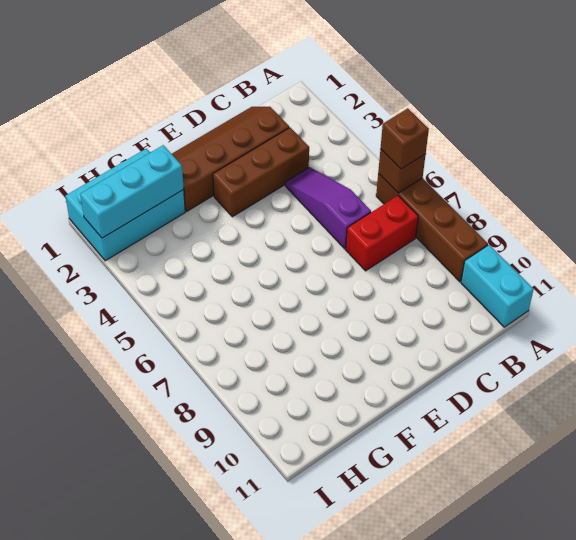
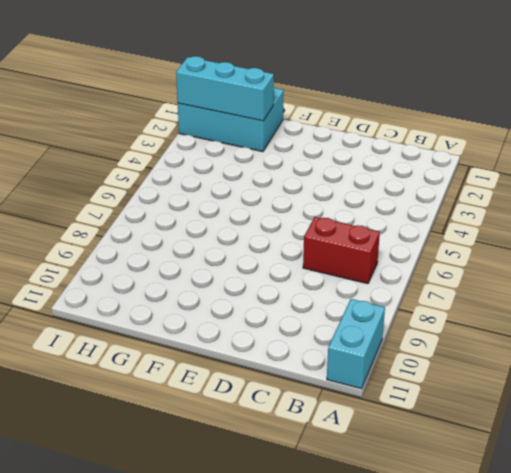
none -> brown brick A6:A9 level 1
none -> brown slope C1:F2 level 1 top 2

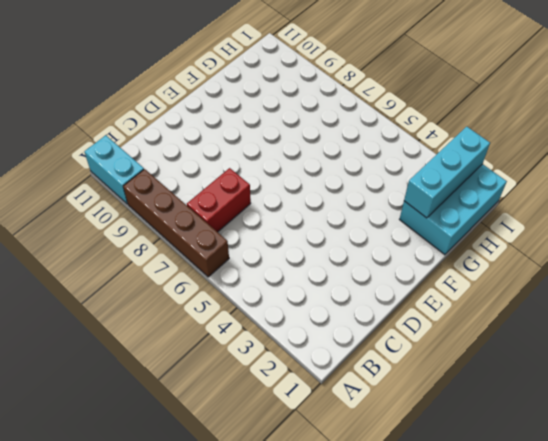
none -> brown slope C1:F2 level 1 top 2
none -> brown brick C3:E3 level 1

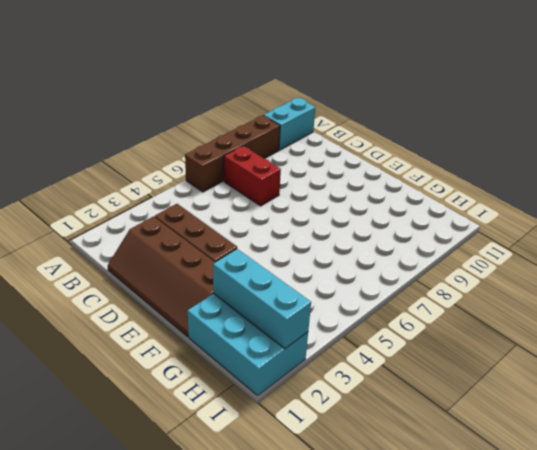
none -> purple slope C4:C6 level 1 top 6
none -> brown brick A6 level 2

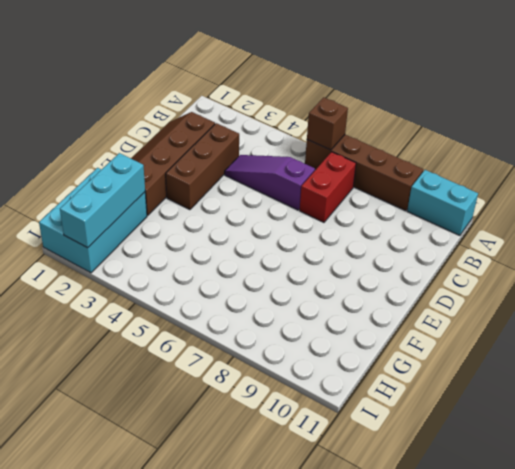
none -> brown brick A6 level 3

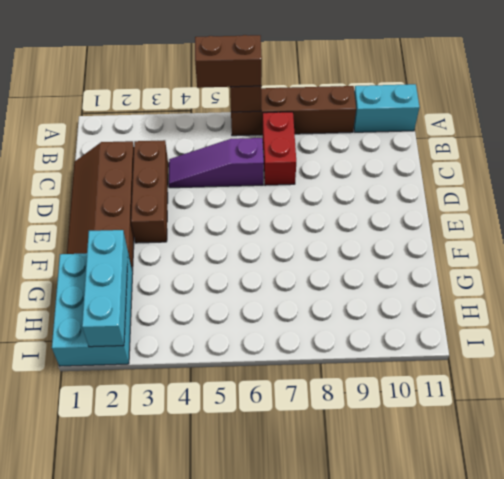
brown brick A5:A6 level 3 -> brown brick A6 level 3

